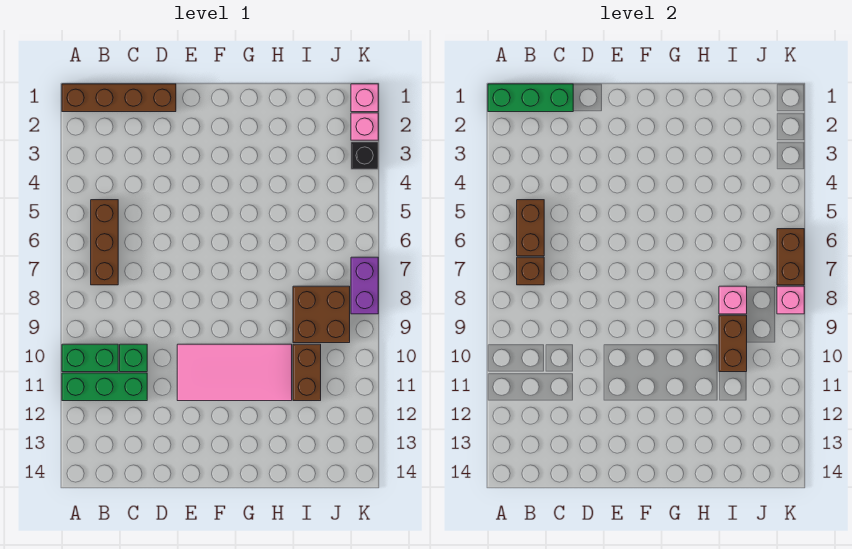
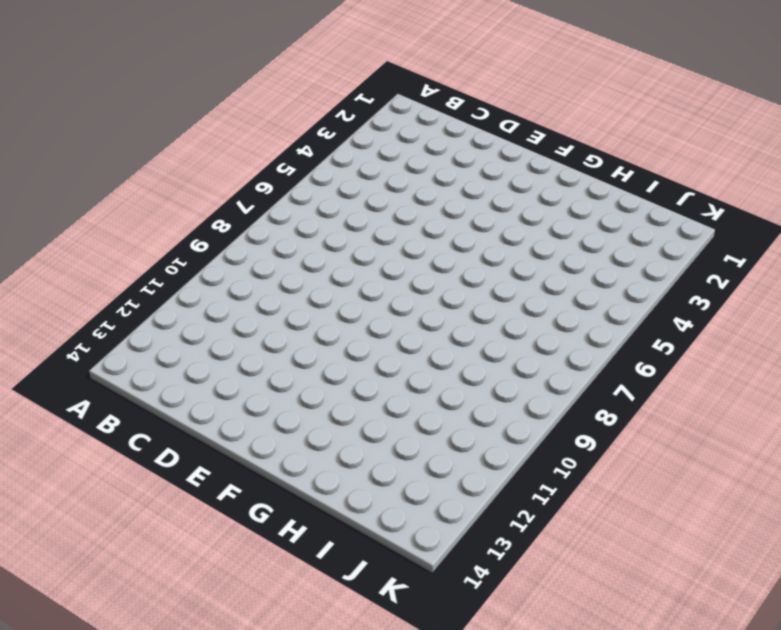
none -> brown brick A1:D1 level 1
none -> green brick A10:B10 level 1
none -> green brick A11:C11 level 1

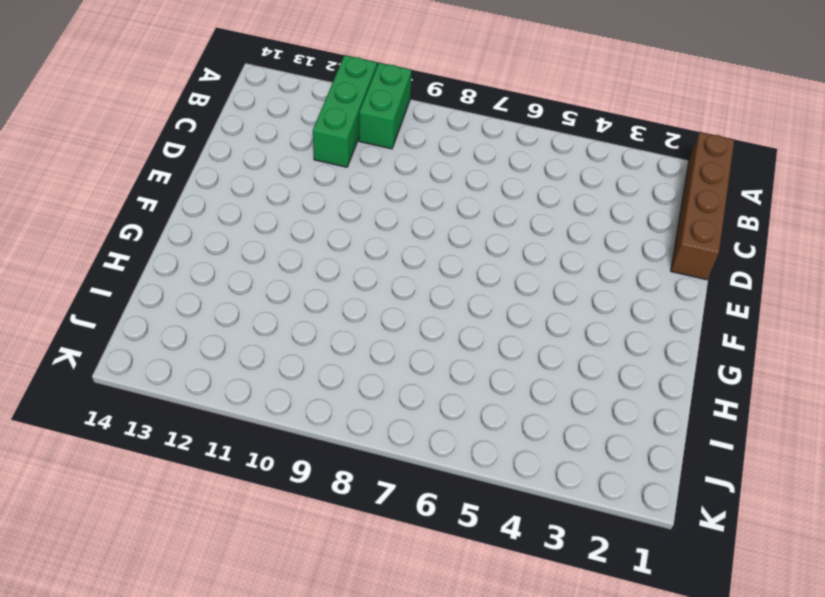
none -> brown brick B5:B7 level 1
none -> green brick C10 level 1
none -> pink tile E10:H11 level 1

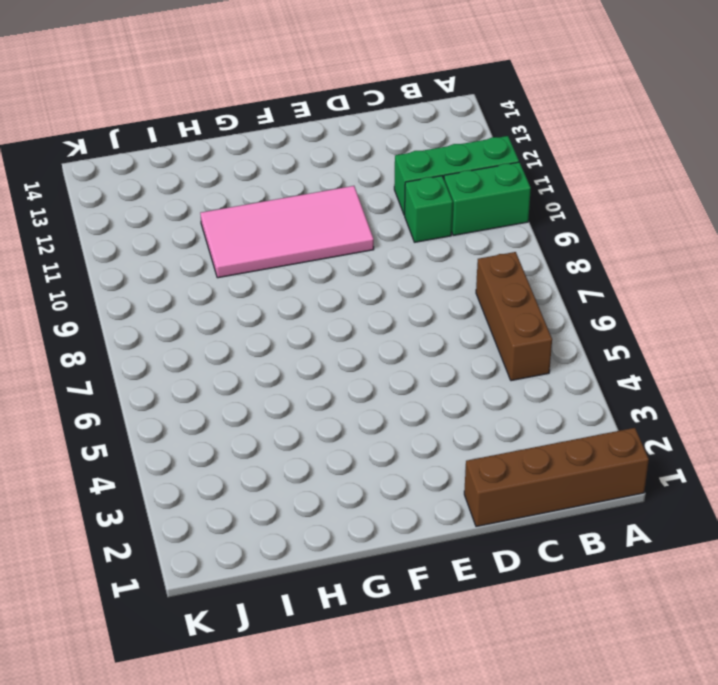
none -> brown brick I8:J9 level 1
none -> brown brick I10:I11 level 1
none -> pink brick K1 level 1

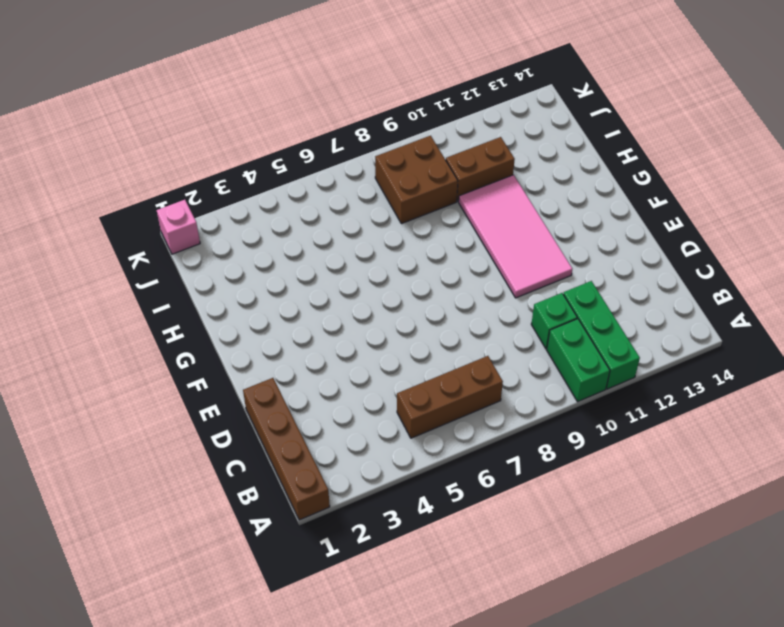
none -> pink brick K2 level 1
none -> black brick K3 level 1
none -> purple brick K7:K8 level 1

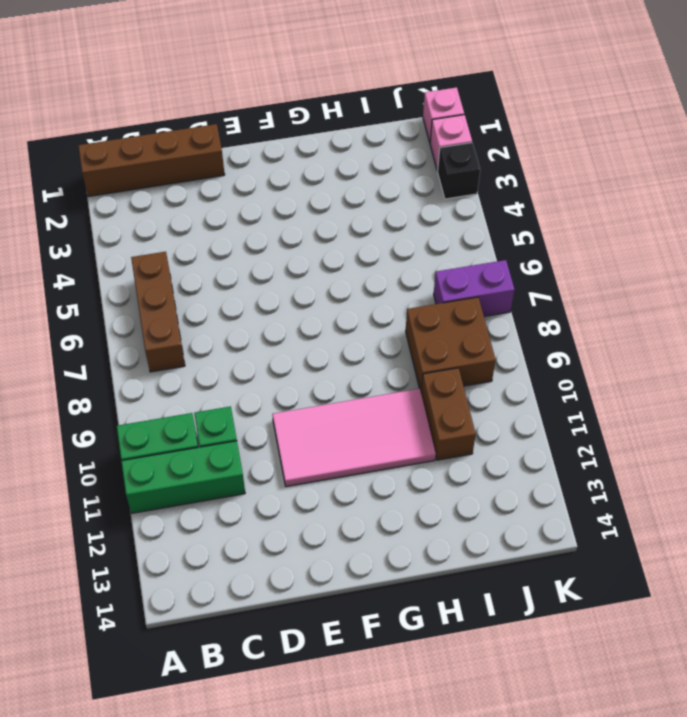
purple brick J7:K7 level 1 -> purple brick K7:K8 level 1
none -> green brick A1:C1 level 2
none -> brown brick B5:B6 level 2
none -> brown brick B7 level 2

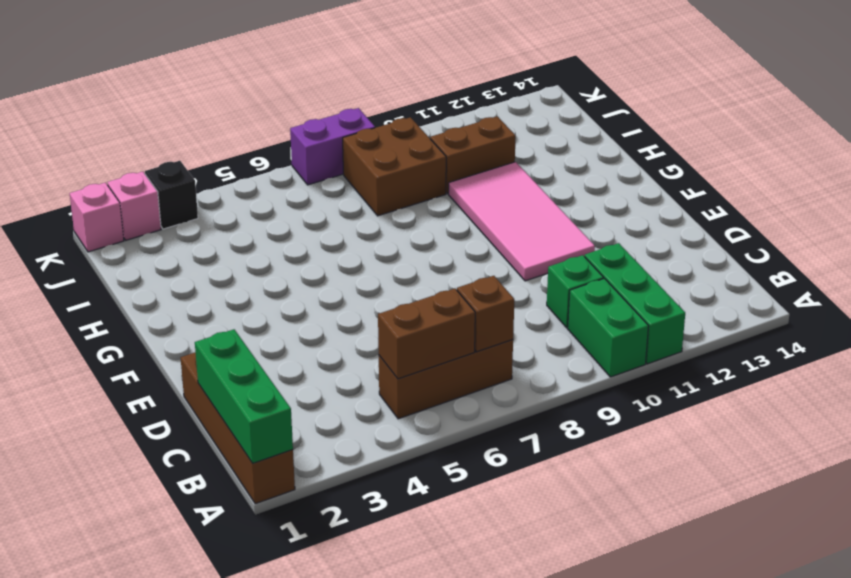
none -> pink brick I8 level 2
none -> brown brick I9:I10 level 2
none -> brown brick K6:K7 level 2

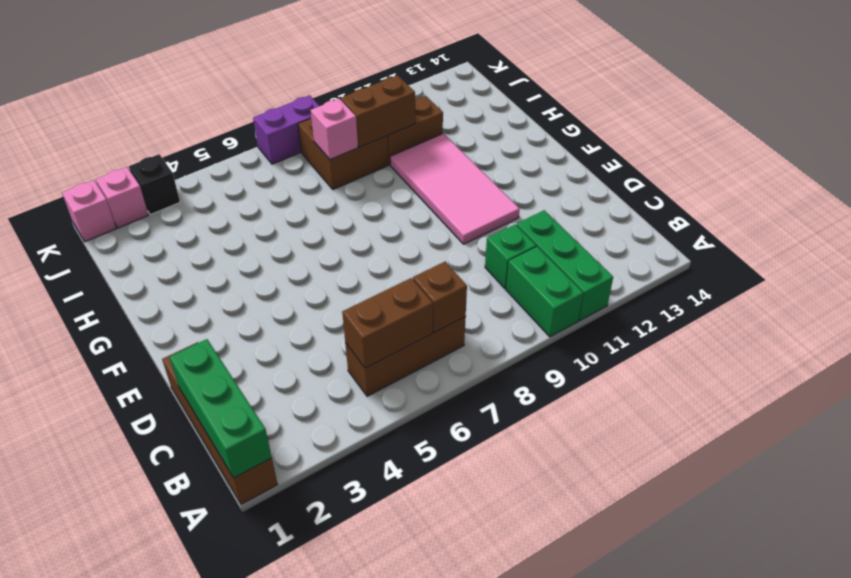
none -> brown brick K6:K7 level 2
none -> pink brick K8 level 2

